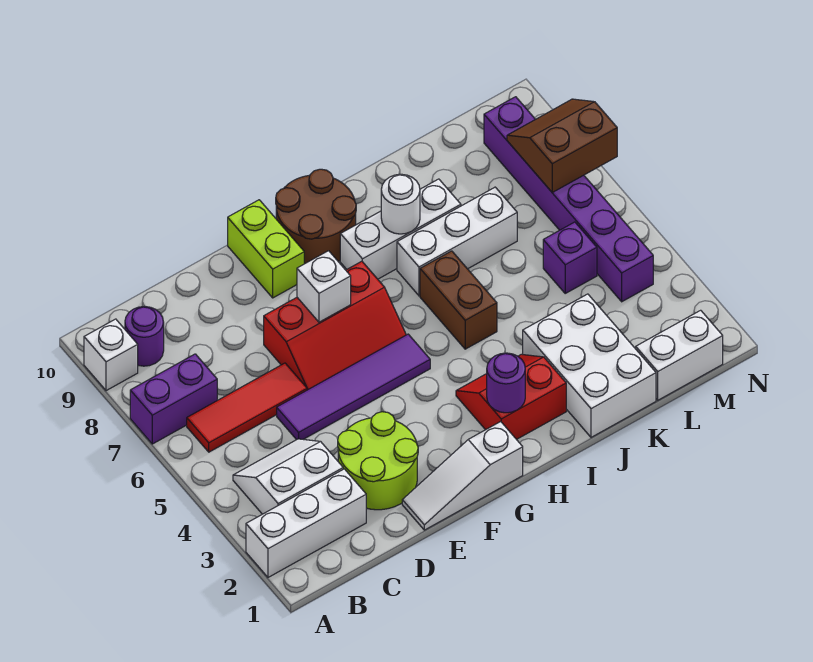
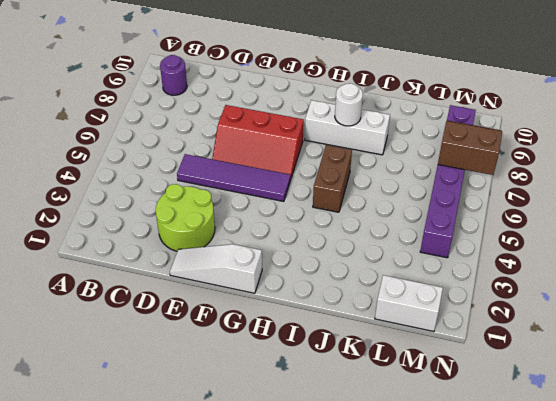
none -> white brick A2:C2 level 1
none -> purple brick A7:B7 level 1
none -> white brick A9 level 1

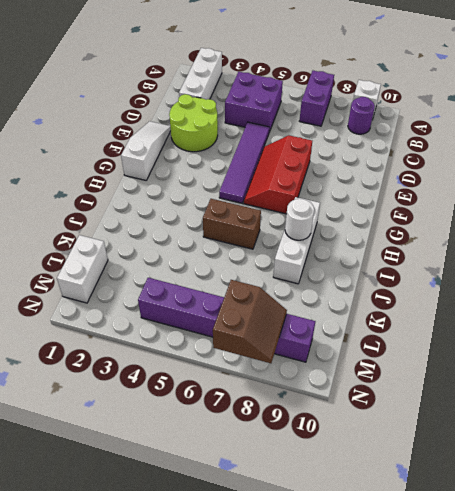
purple brick B4:C5 level 1 -> white slope B3:C4 level 1 top 3
none -> red tile B6:D6 level 1
none -> lime brick F9:F10 level 1
none -> brown round brick G9:H10 level 1

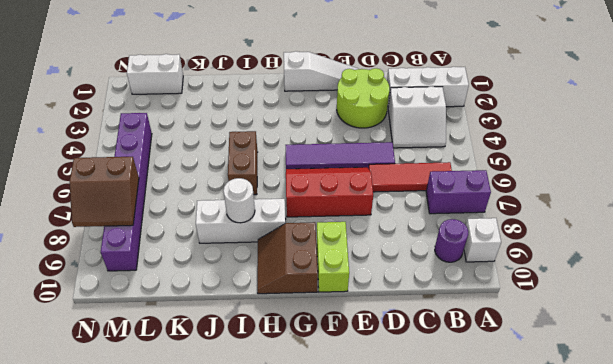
brown slope G9:H10 level 1 top G -> brown round brick G9:H10 level 1
none -> red slope H2:I3 level 1 top 2
none -> white brick I7:K7 level 1
none -> white brick J1:K3 level 1

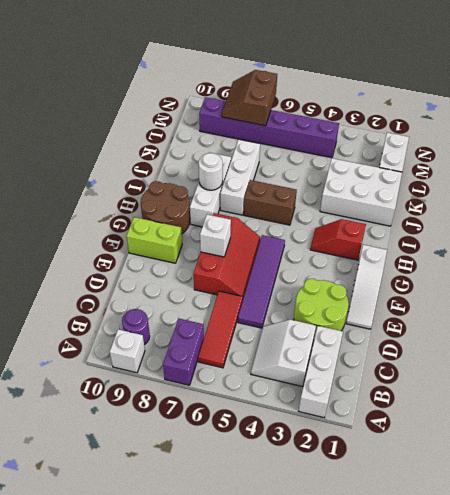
red slope H2:H3 level 1 top 2 -> red slope H2:I3 level 1 top 2
none -> purple brick L5 level 1
none -> purple round brick H2 level 2

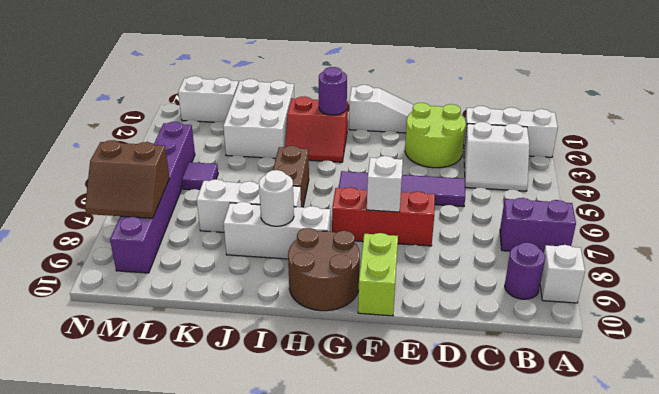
purple tile L5 level 1 -> purple brick L5 level 1
none -> red tile B6:D6 level 1

